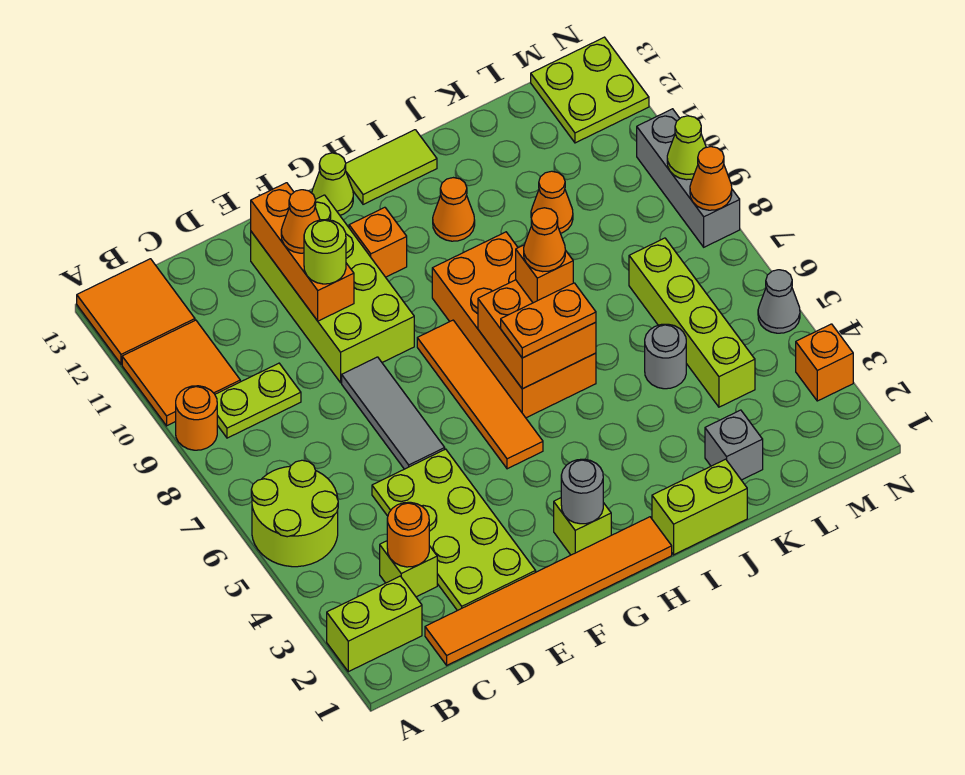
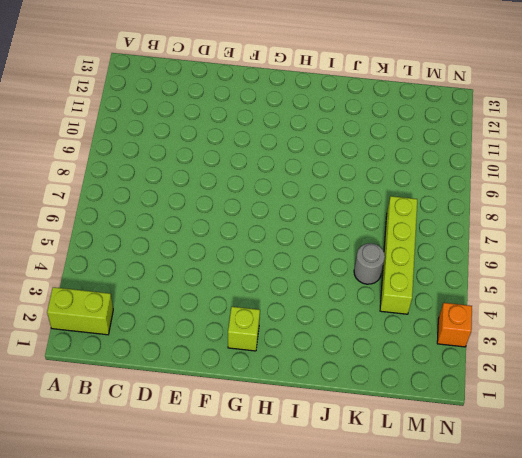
none -> lime round brick A5:B6 level 1
none -> orange round brick A9 level 1
none -> orange tile A10:B11 level 1
none -> orange tile A12:B13 level 1

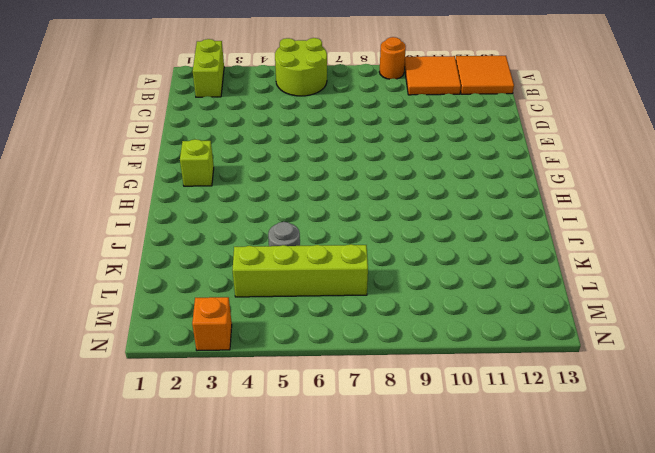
none -> lime plate B9:C9 level 1
none -> orange tile C1:H1 level 1
none -> lime brick C3 level 1
none -> lime plate D2:E5 level 1

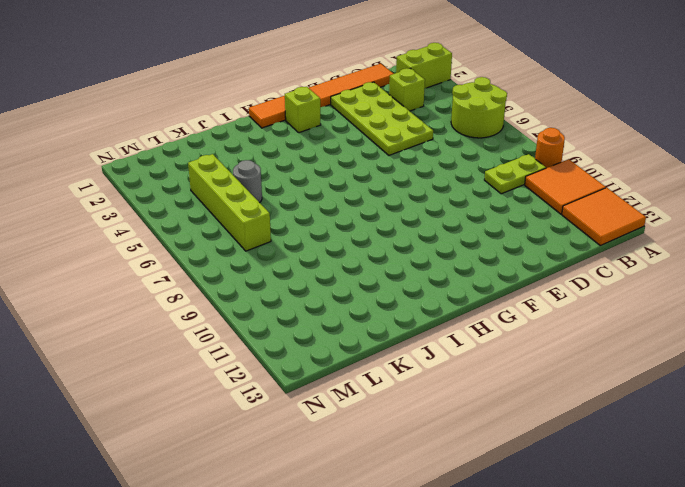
none -> grey tile E6:E8 level 1
none -> lime brick E9:F12 level 1
none -> orange tile G5:G8 level 1
none -> orange brick G11 level 1

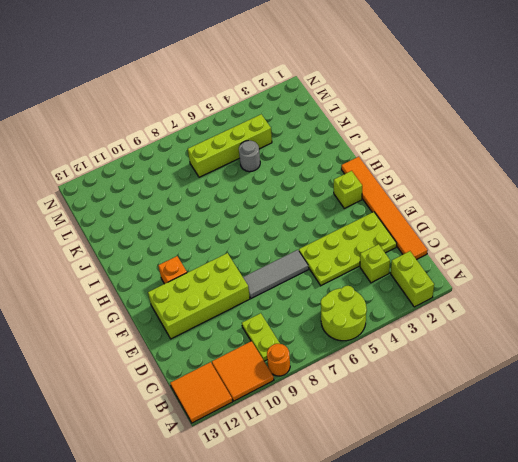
none -> orange tile G5:G8 level 1
none -> lime cone G13 level 1
none -> orange brick H6:I9 level 1
none -> lime tile H13:I13 level 1

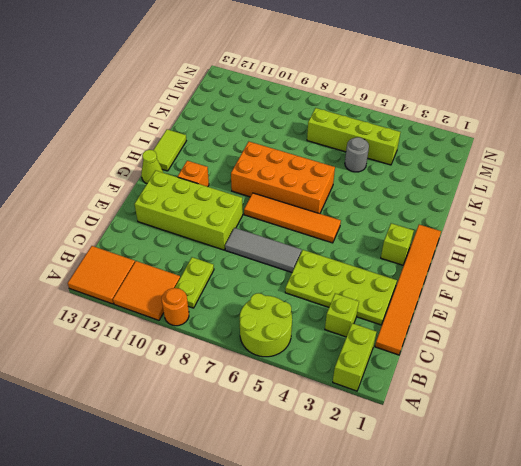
none -> lime brick I1:J1 level 1
none -> orange cone I11 level 1
none -> grey brick K2 level 1
none -> orange cone K10 level 1

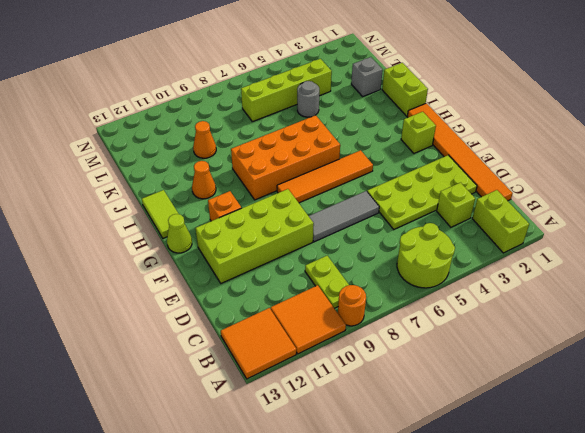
none -> lime plate M12:N13 level 1
none -> orange brick N3 level 1
none -> grey cone N5 level 1
none -> grey brick N8:N10 level 1

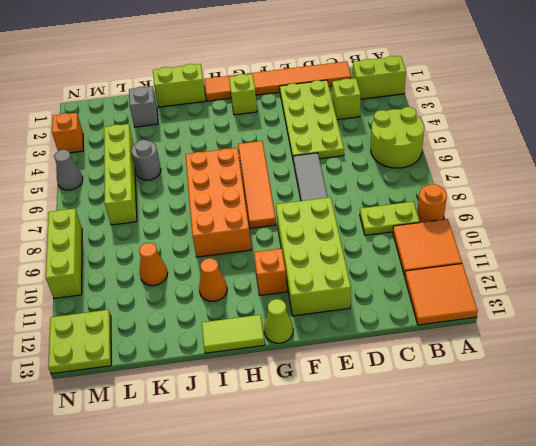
lime brick N8:N10 level 1 -> grey brick N8:N10 level 1
none -> orange round brick C3 level 2
none -> orange brick E10:E12 level 2
none -> grey round brick G2 level 2
none -> orange brick H6:I7 level 2

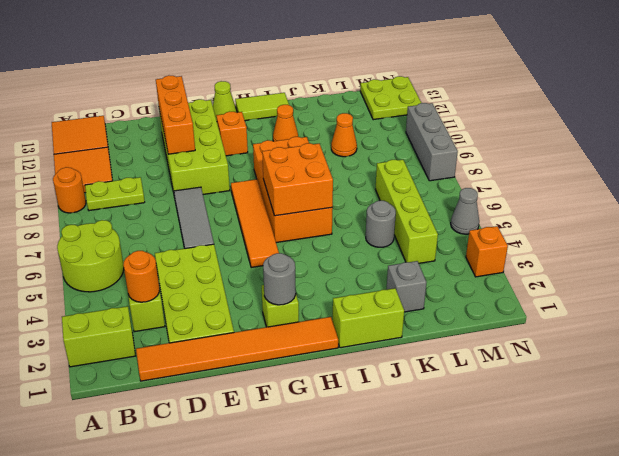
none -> orange cone N8 level 2
none -> lime cone N9 level 2
none -> lime round brick E10 level 3
none -> orange cone E11 level 3

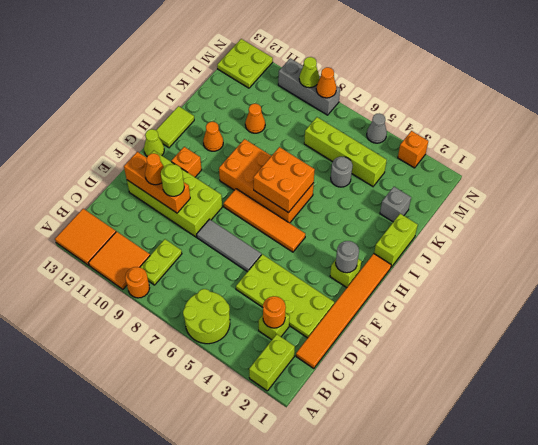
none -> orange plate H6:I6 level 3
none -> orange brick I7 level 3
none -> orange cone I7 level 4

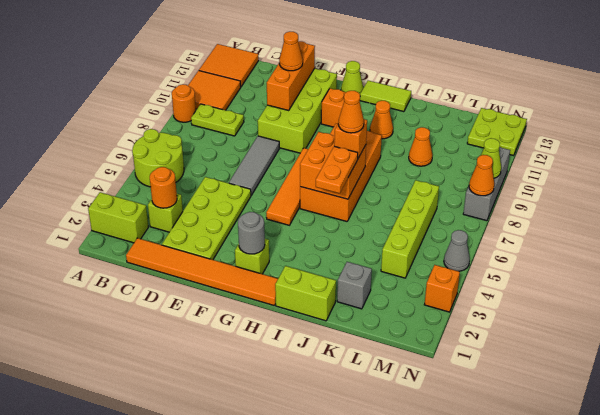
orange plate I5:I6 level 3 -> orange plate H6:I6 level 3
none -> grey round brick K5 level 1
none -> lime round brick E10 level 3

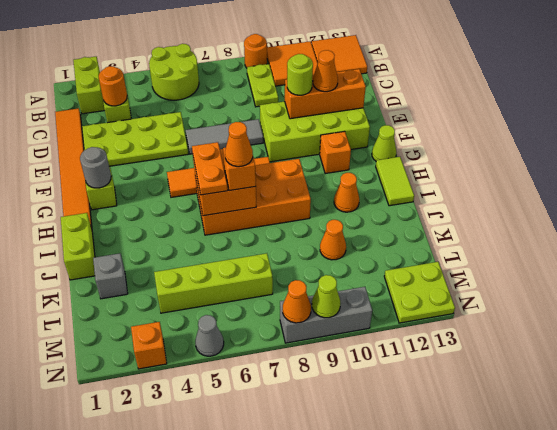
none -> grey round brick K5 level 1

